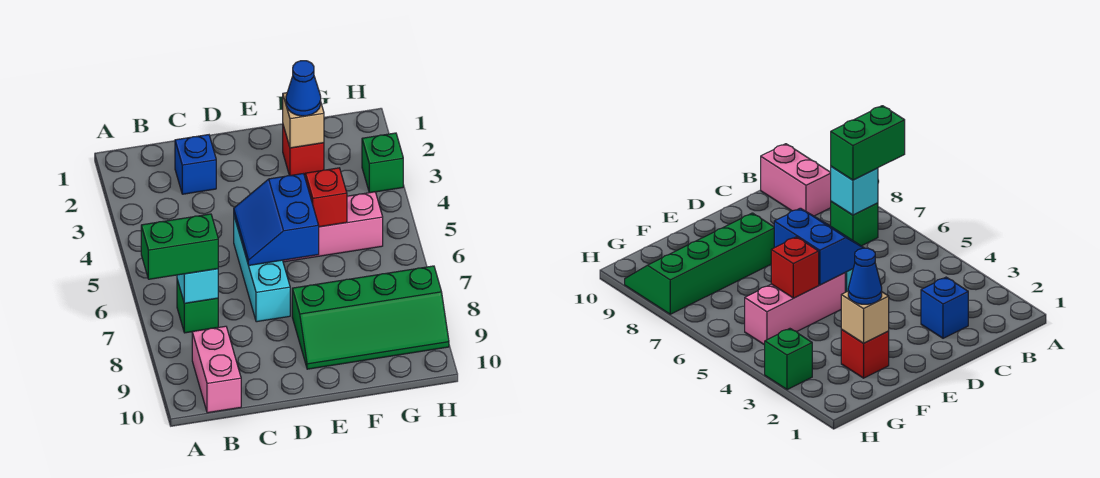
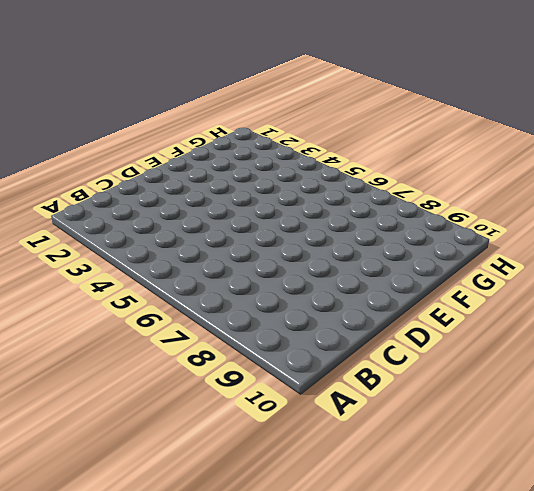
none -> green brick B7 level 1
none -> pink brick B9:B10 level 1
none -> blue brick C2 level 1

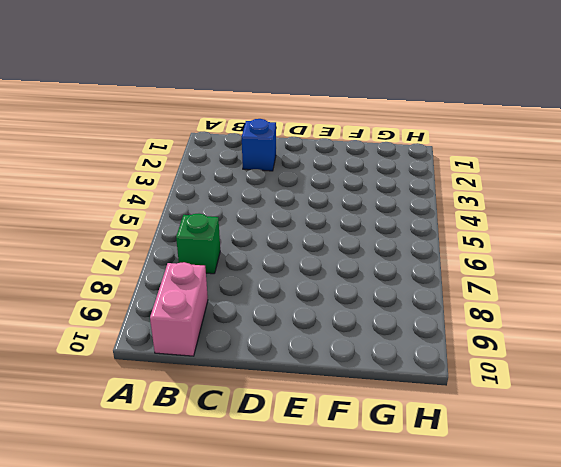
none -> cyan brick D5:D7 level 1
none -> pink brick E5:G5 level 1
none -> green slope E8:H9 level 1 top 8

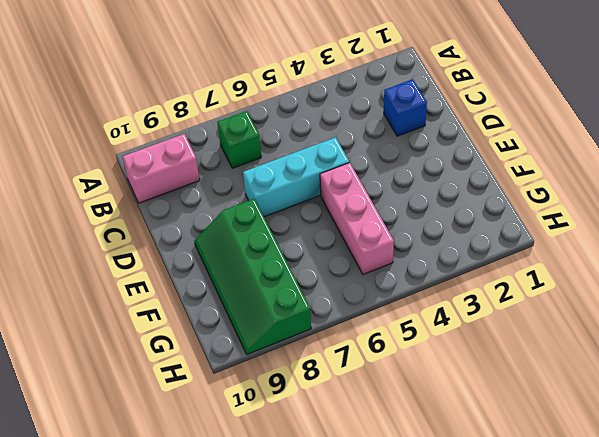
none -> red brick F2 level 1
none -> green brick H3 level 1
none -> cyan brick B7 level 2

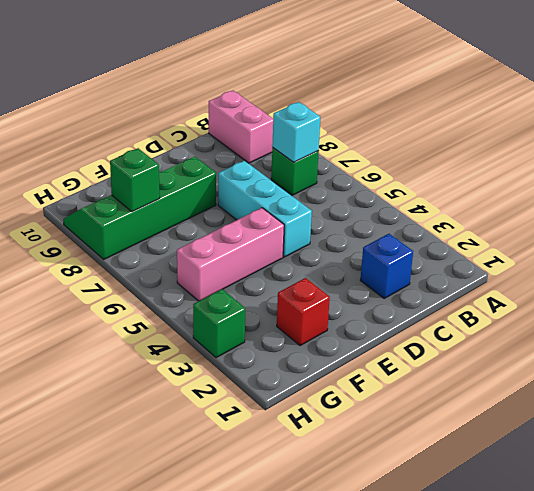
green brick G8 level 2 -> none
none -> blue slope D5:E6 level 2 top E
none -> tan brick F2 level 2
none -> red brick F5 level 2

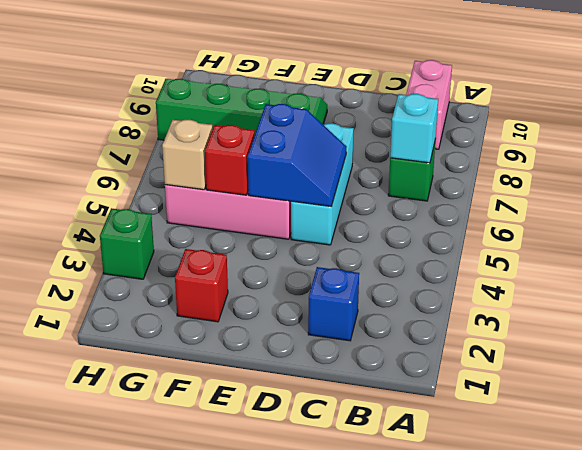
tan brick G5 level 2 -> tan brick F2 level 2
none -> green brick A7:B7 level 3
none -> blue cone F2 level 3

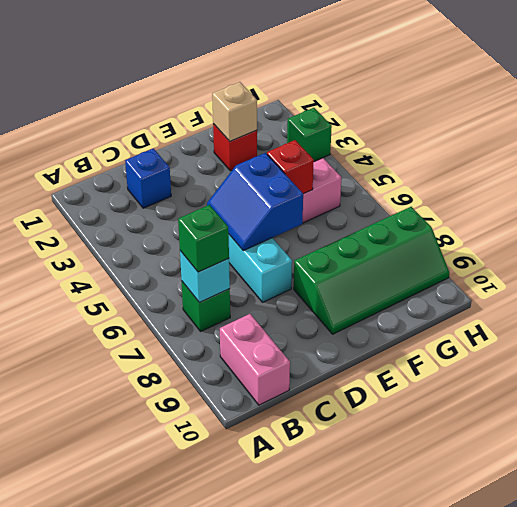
green brick B7 level 3 -> green brick A7:B7 level 3
none -> blue cone F2 level 3

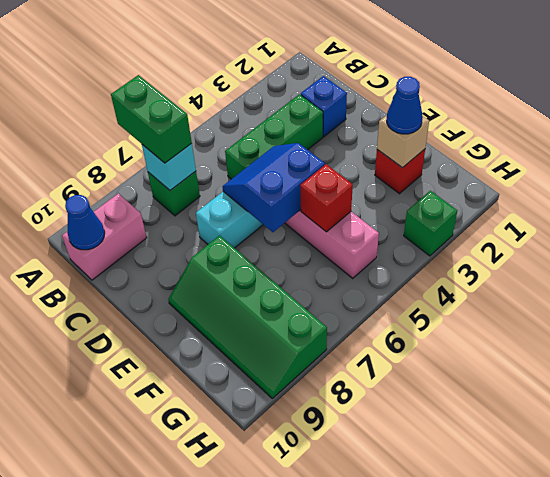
blue cone B10 level 2 -> none
green brick C3:C5 level 1 -> none

